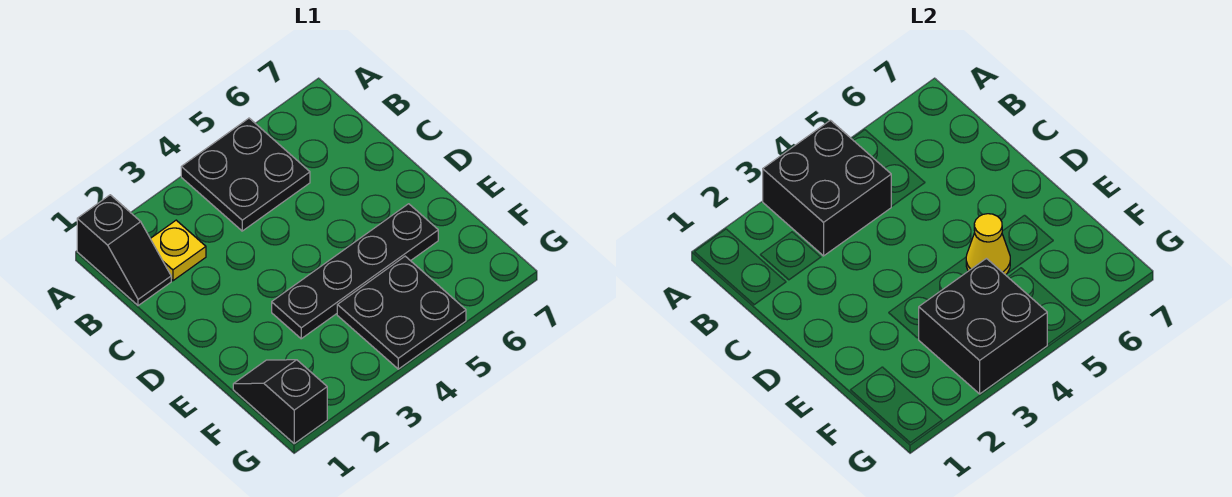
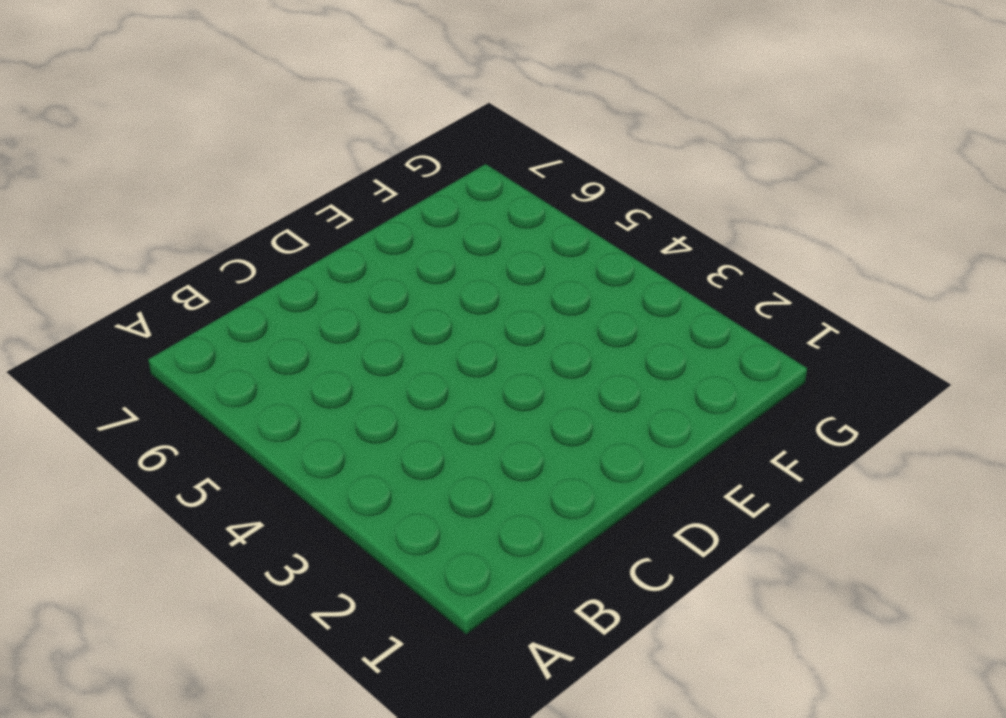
none -> black slope A1:B1 level 1 top A
none -> black plate A4:B5 level 1

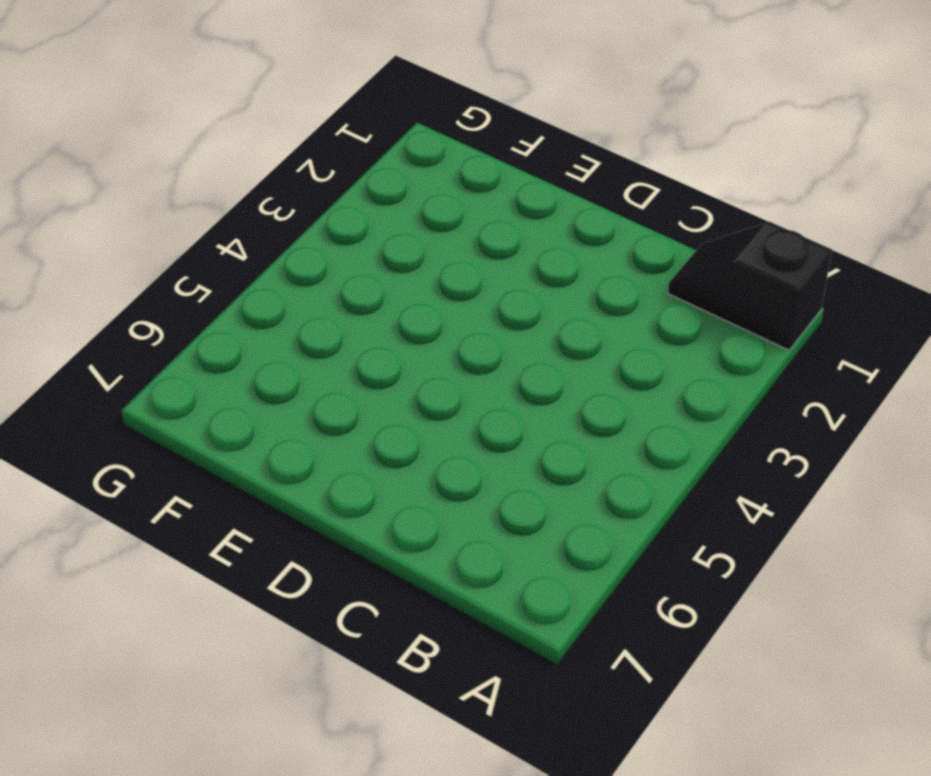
none -> black plate A4:B5 level 1
none -> yellow plate B2 level 1

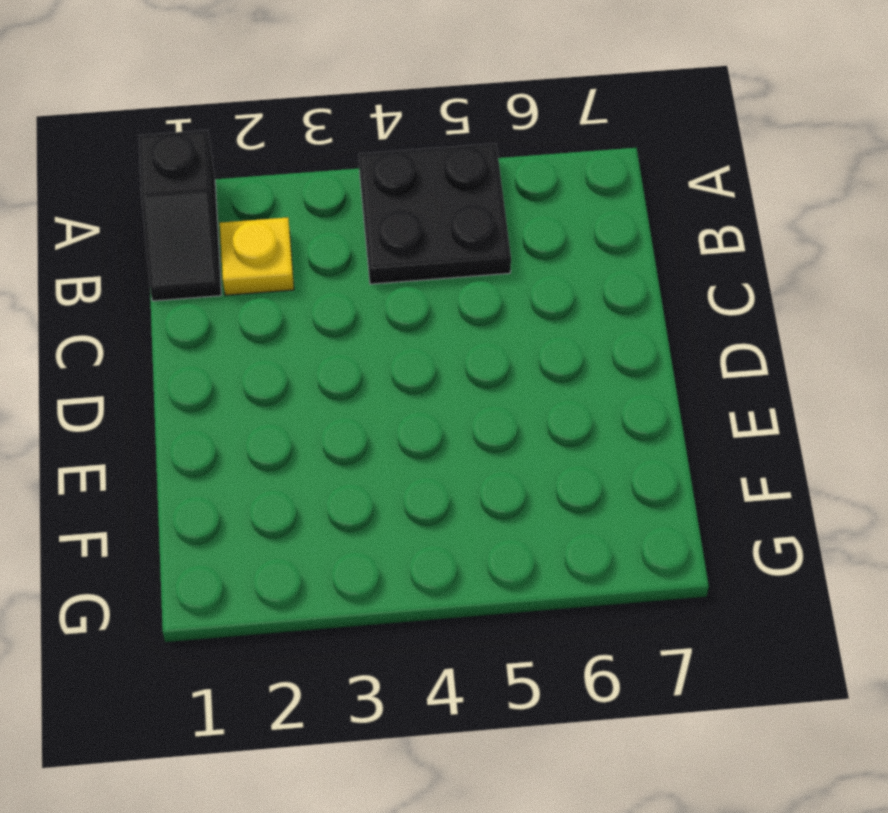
none -> black plate E3:E6 level 1
none -> black slope F1:G1 level 1 top G

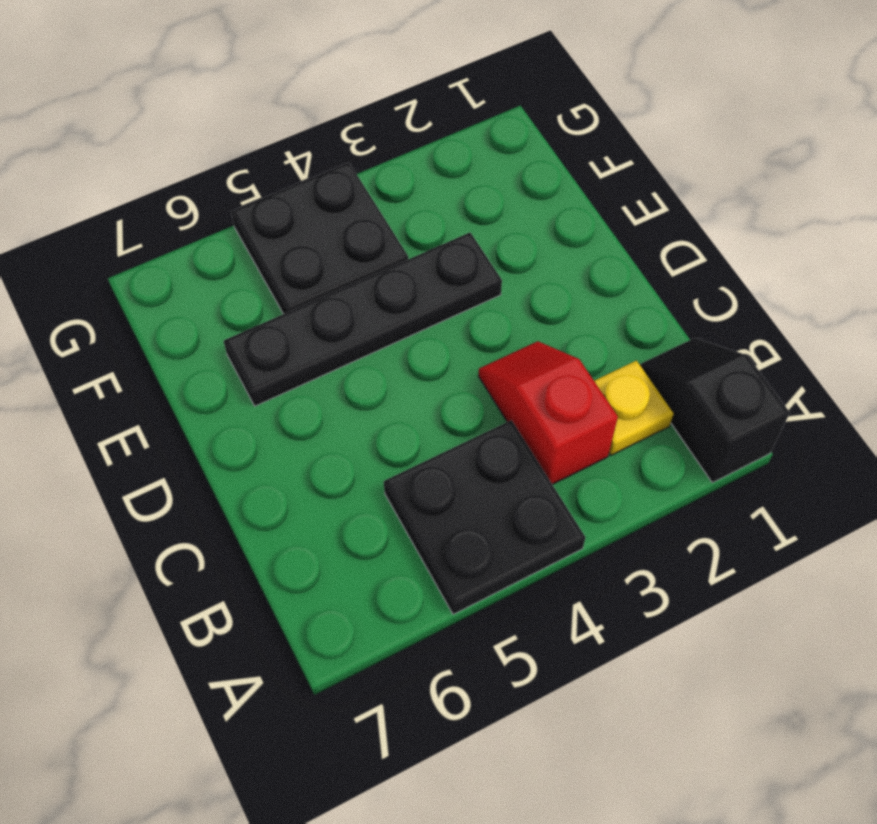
red slope B3:C3 level 1 top B -> none
none -> black slope F1:G1 level 1 top G
none -> black brick A3:B4 level 2

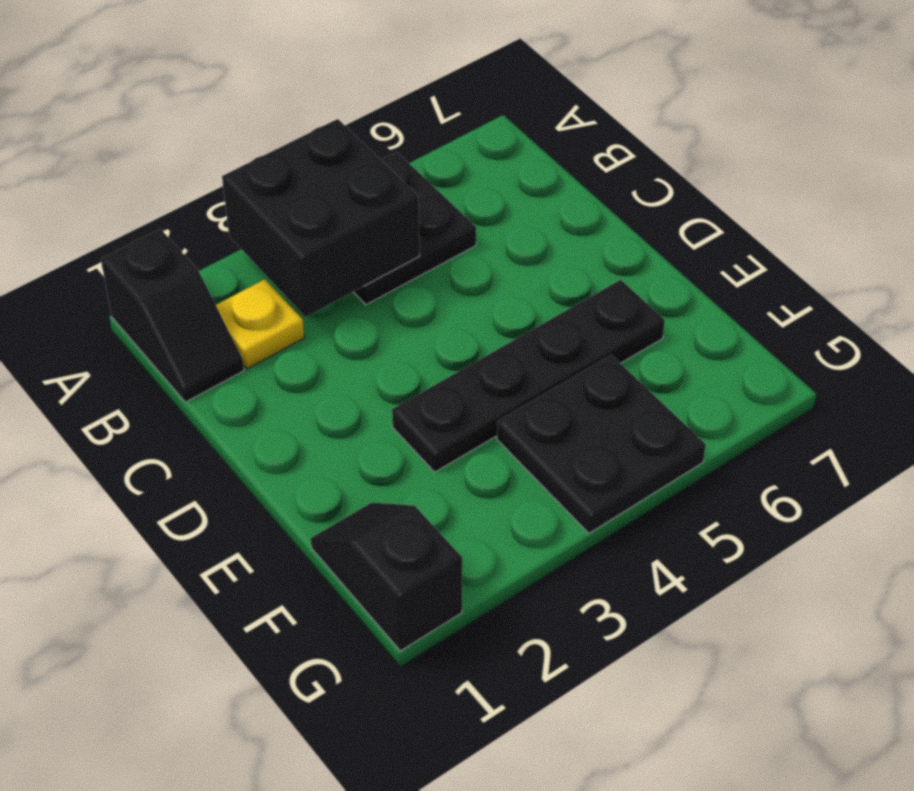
none -> yellow cone E5 level 2
none -> black brick F3:G4 level 2

